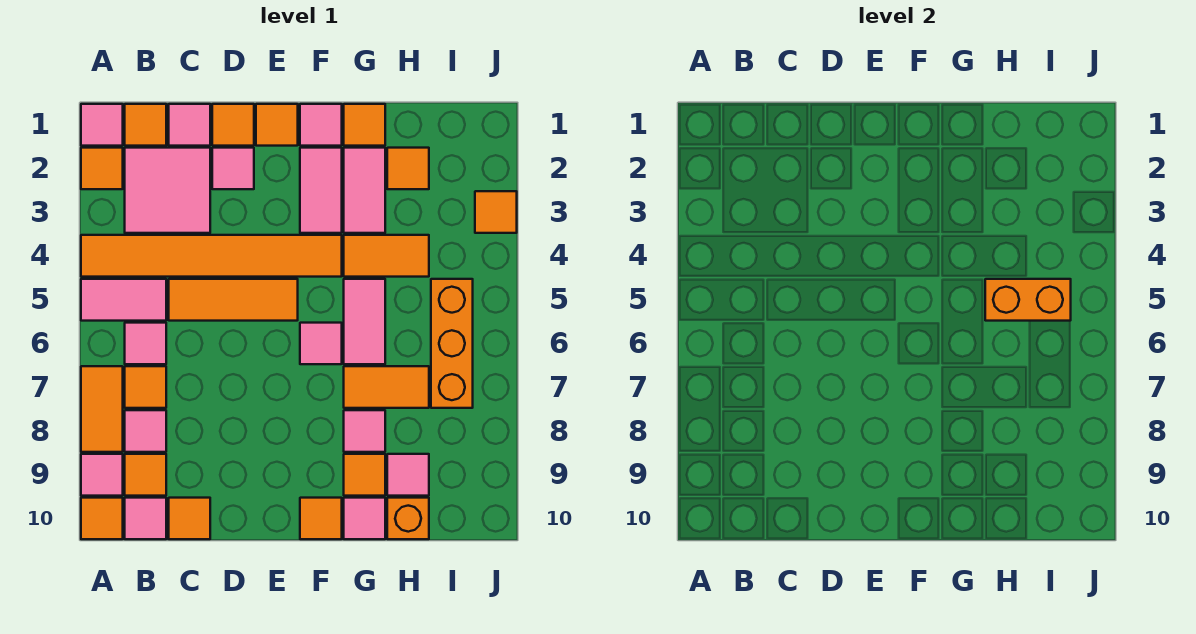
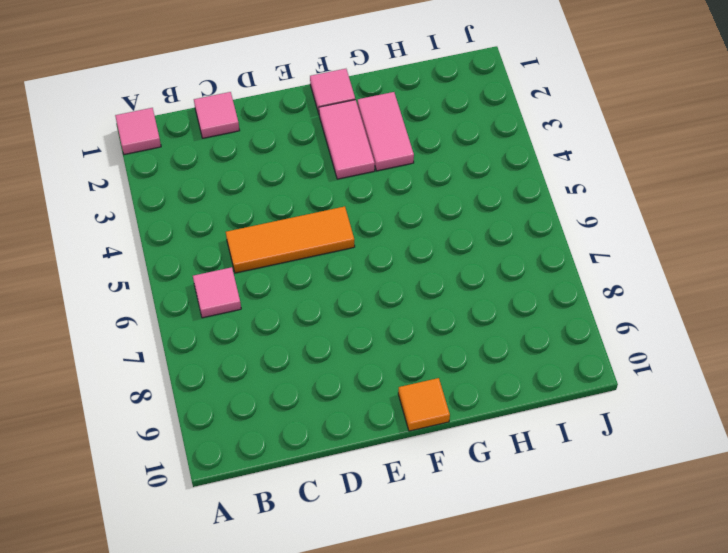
none -> orange tile A2 level 1
none -> orange tile A4:F4 level 1
none -> pink tile A5:B5 level 1
none -> orange tile A7:A8 level 1

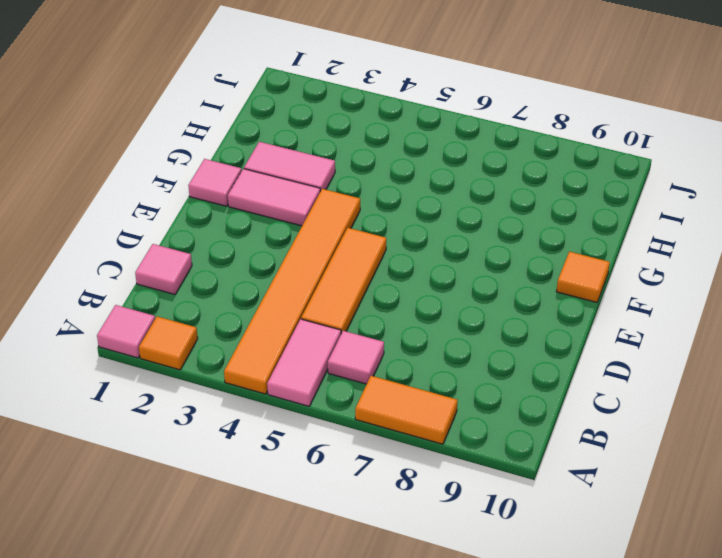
none -> pink tile A9 level 1
none -> orange tile A10 level 1
none -> orange tile B1 level 1
none -> pink tile B2:C3 level 1

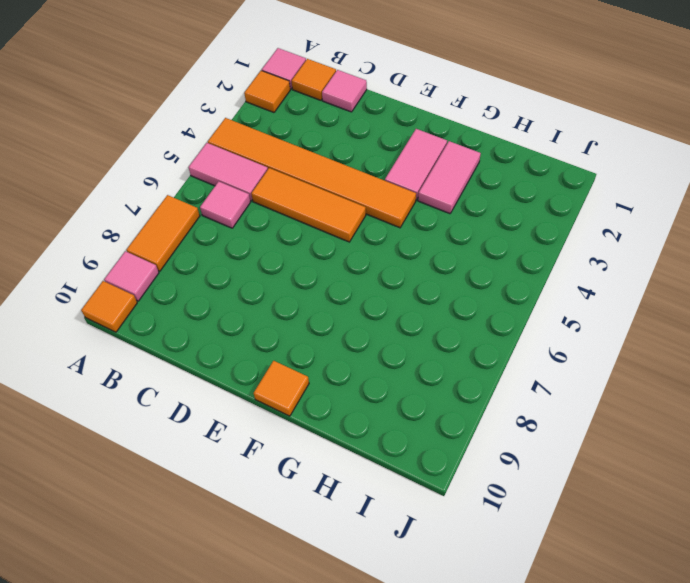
none -> pink tile B2:C3 level 1
none -> orange tile B7 level 1
none -> pink tile B8 level 1
none -> orange tile B9 level 1

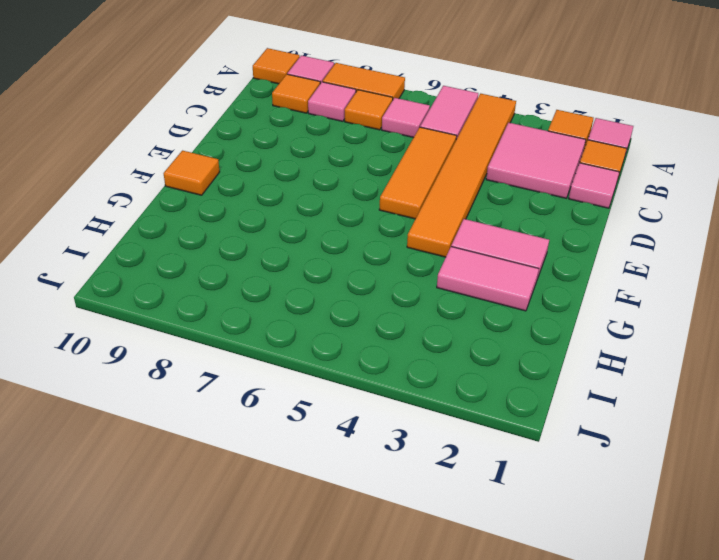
none -> pink tile B10 level 1
none -> orange tile C10 level 1
none -> orange tile D1 level 1
none -> pink tile D2 level 1

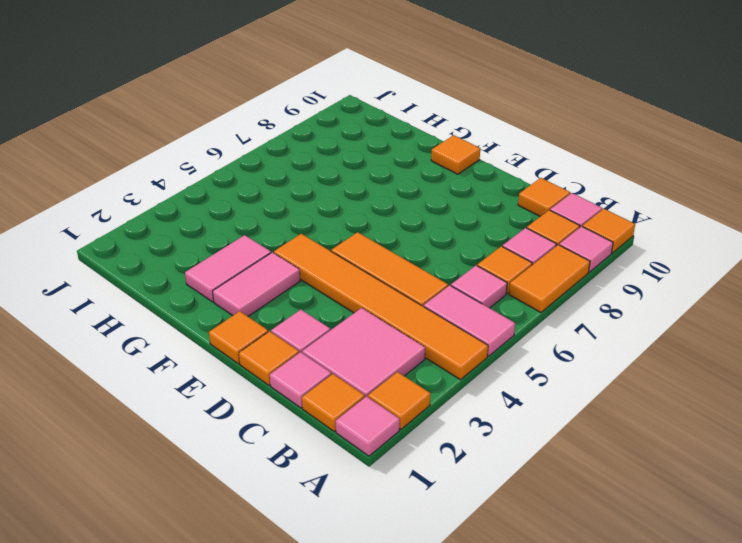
none -> pink tile F1 level 1
none -> pink tile F6 level 1
none -> orange tile G1 level 1
none -> orange tile G4:H4 level 1

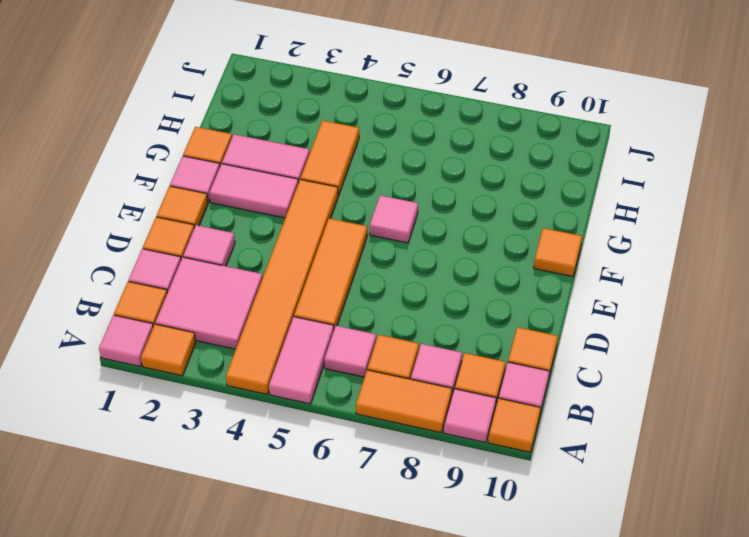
none -> pink tile G5:G6 level 1
none -> orange tile G7:H7 level 1
none -> pink tile G8 level 1
none -> orange tile G9 level 1

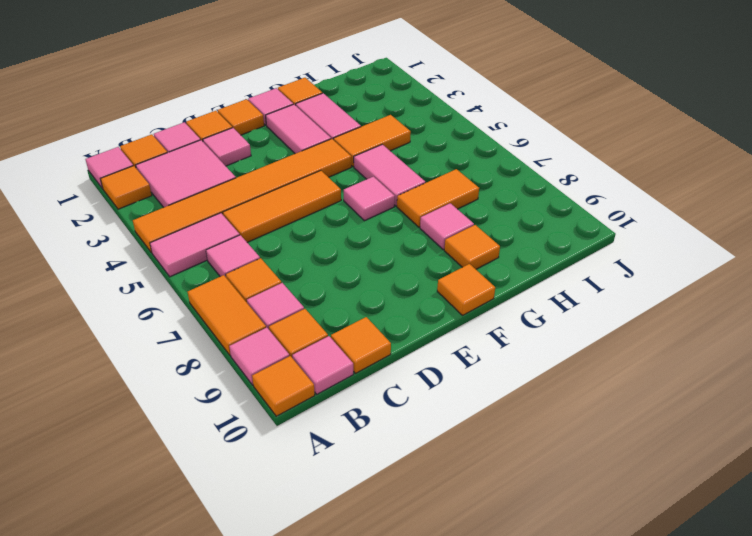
none -> pink tile G10 level 1
none -> orange tile H2 level 1
none -> pink tile H9 level 1
none -> orange brick H10 level 1

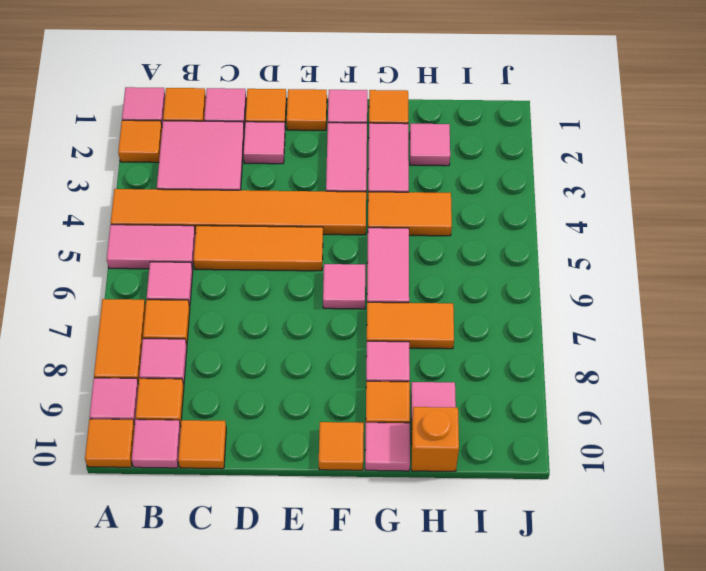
pink tile H2 level 1 -> orange tile H2 level 1
none -> orange brick I5:I7 level 1
none -> orange tile J3 level 1
none -> orange brick H5:I5 level 2

